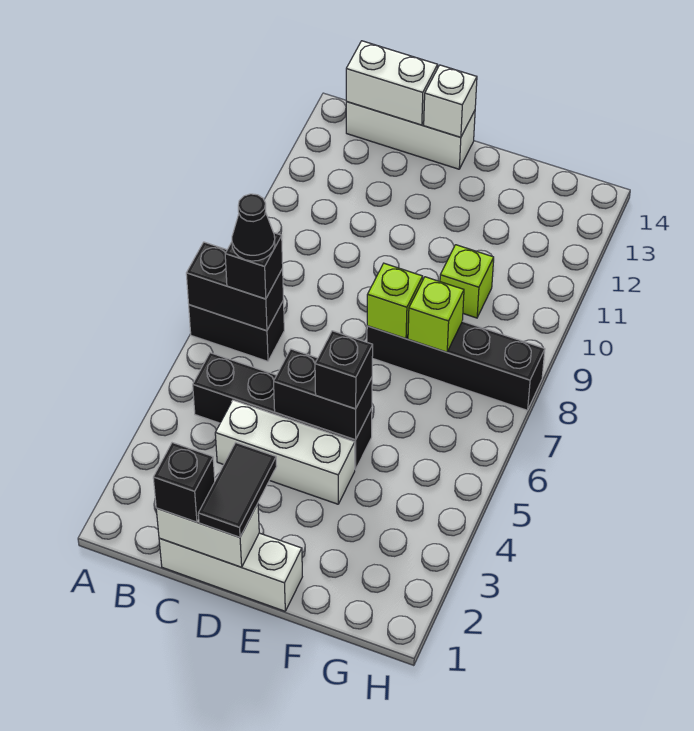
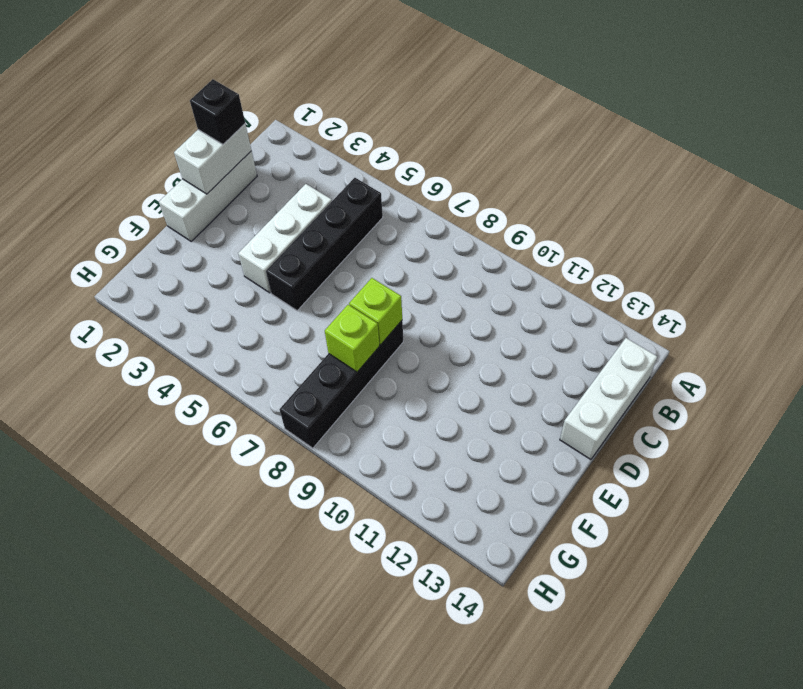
none -> black brick A7:B7 level 1
none -> lime brick F10 level 1
none -> black brick A7:B7 level 2

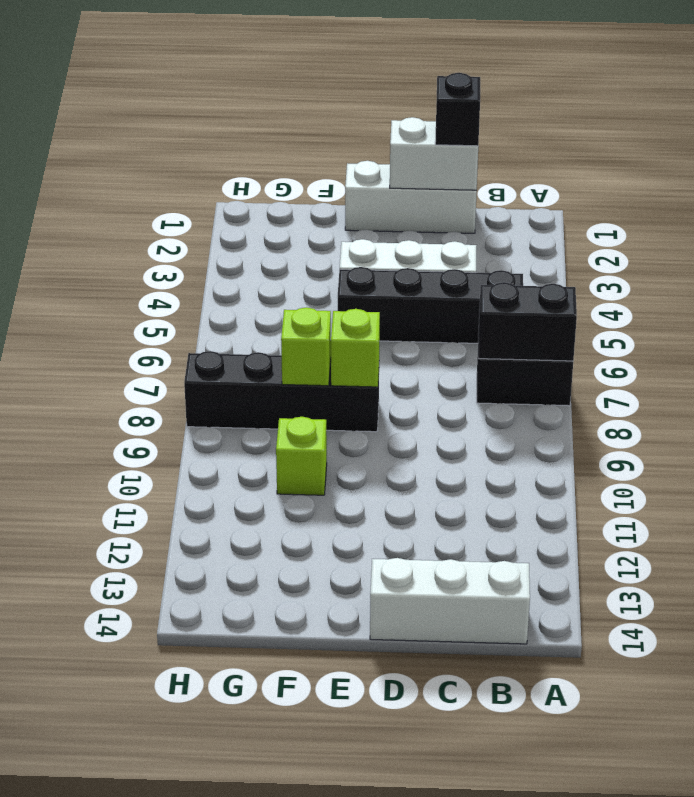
none -> white brick B14:C14 level 2
none -> black brick D5:E5 level 2
none -> white brick D14 level 2

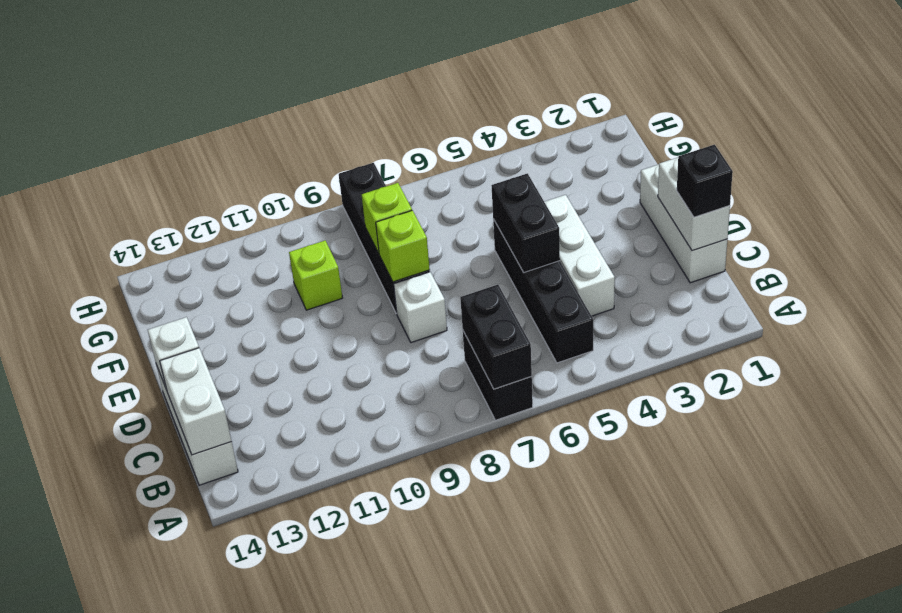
white brick D8 level 1 -> none
none -> black brick B7 level 3
none -> black tile D1:D2 level 3
none -> black brick E5 level 3

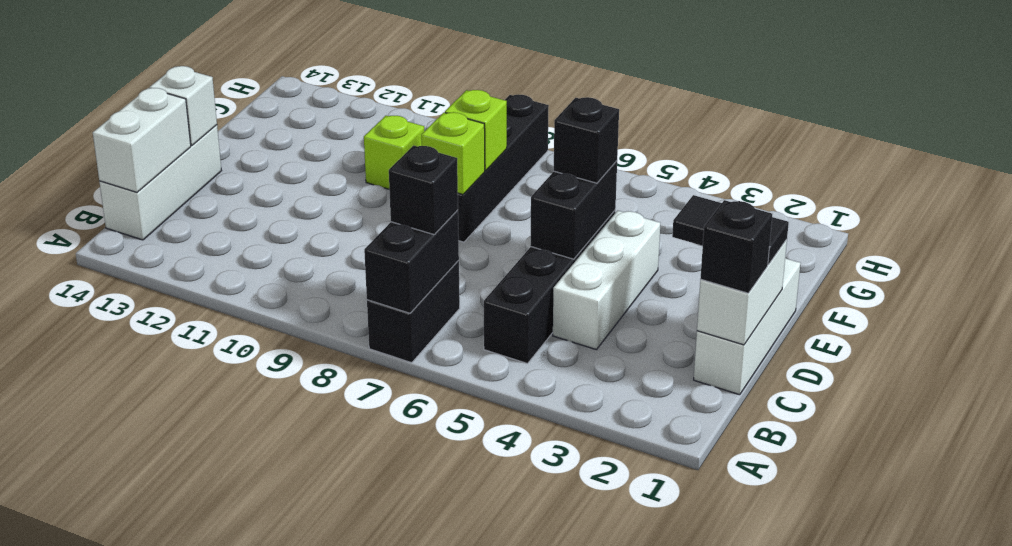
none -> black cone B7 level 4

